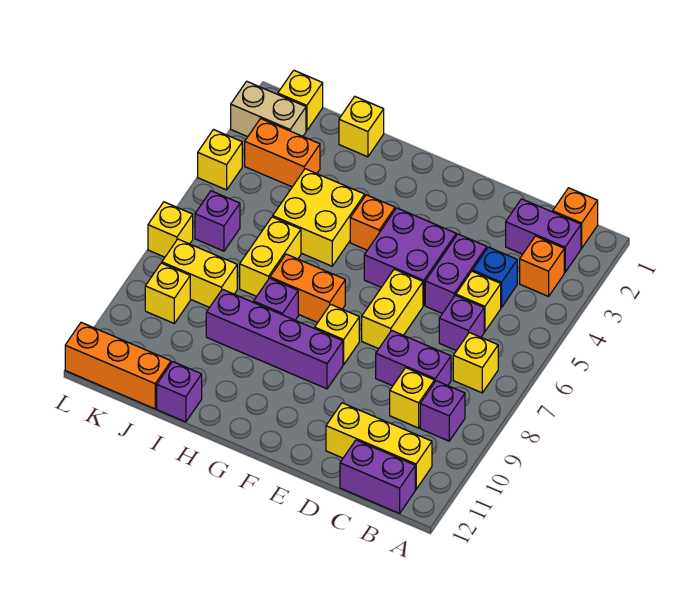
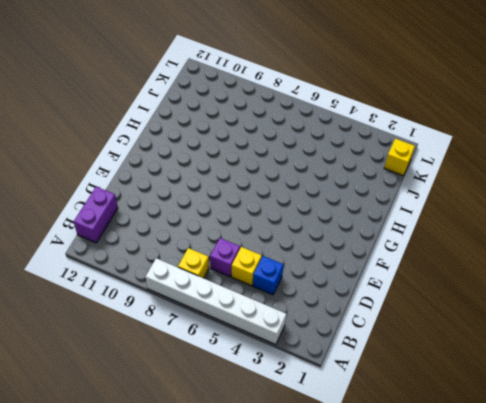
white brick A3:A8 level 1 -> none
none -> orange brick B1 level 1
none -> purple brick B2:C2 level 1
none -> orange brick B3 level 1
none -> purple brick B9 level 1

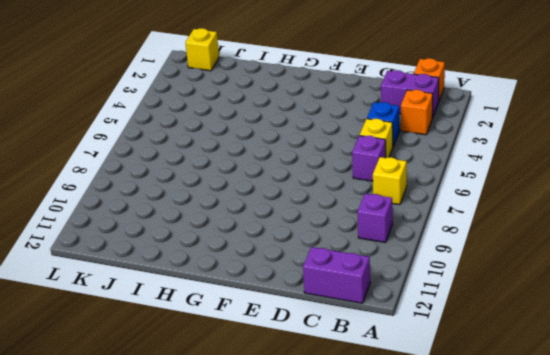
none -> yellow brick B11:D11 level 1
none -> purple brick C8:D8 level 1
none -> yellow brick C9 level 1
none -> purple brick D4:D5 level 1

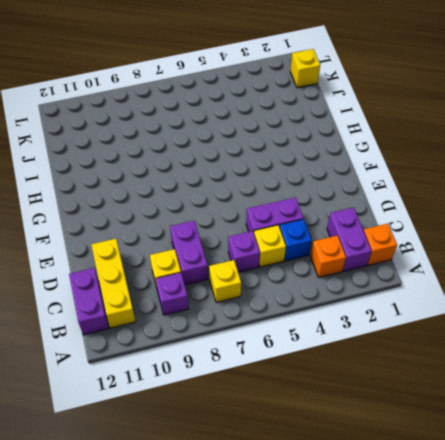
none -> purple brick E4:F5 level 1
none -> yellow brick E6:E7 level 1
none -> yellow brick F8 level 1
none -> purple brick F9:I9 level 1

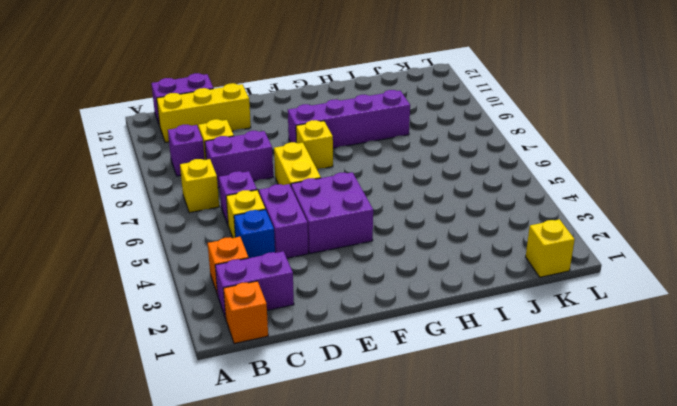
none -> orange brick G4 level 1
none -> orange brick G7:H7 level 1
none -> yellow brick H4:I5 level 1
none -> purple brick H8 level 1

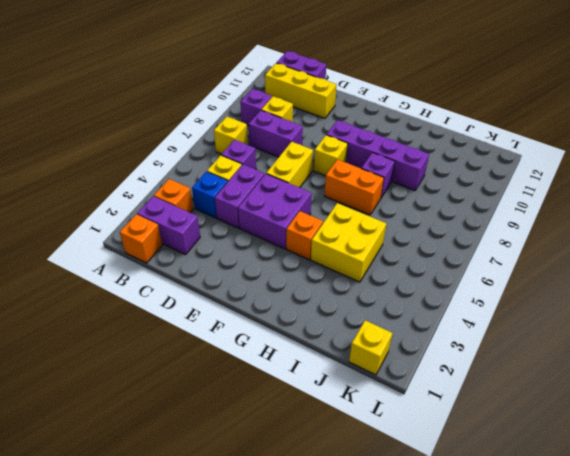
none -> yellow brick I1 level 1
none -> yellow brick I6:I7 level 1
none -> purple brick I12 level 1
none -> orange brick J3:K3 level 1

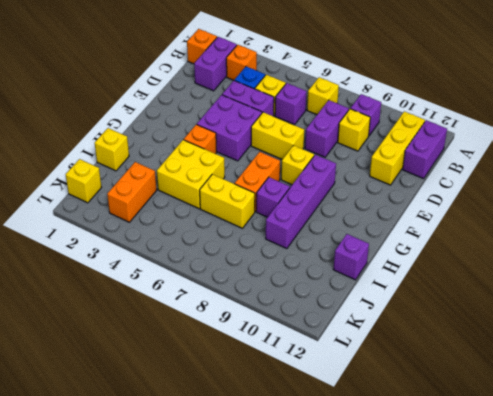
none -> yellow brick J8:K8 level 1
none -> orange brick J12:L12 level 1
none -> tan brick K2:L2 level 1
none -> purple brick K6 level 1

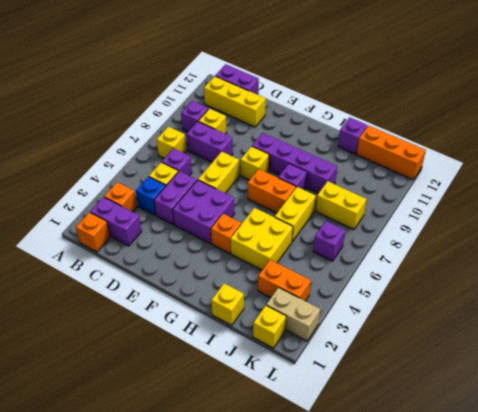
none -> yellow brick K9 level 1
none -> yellow brick L4 level 1
none -> yellow brick L7 level 1

